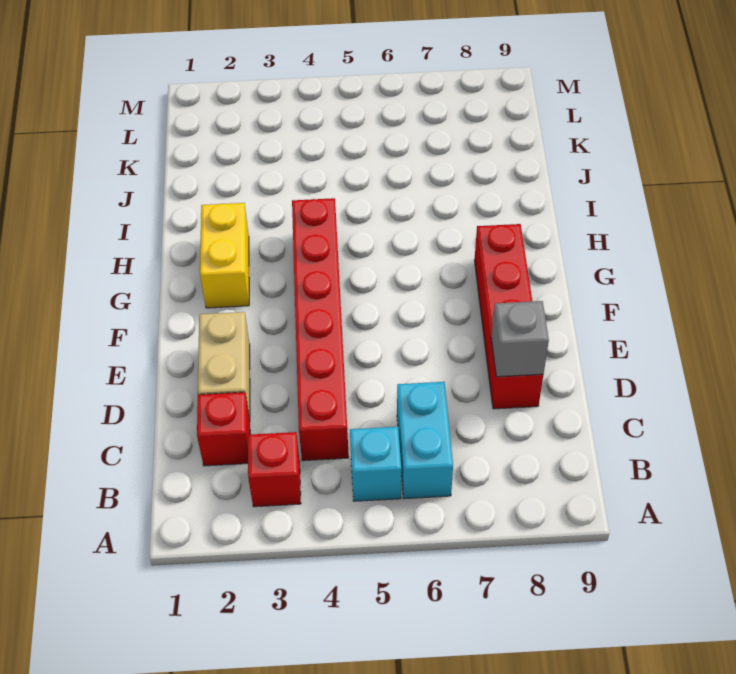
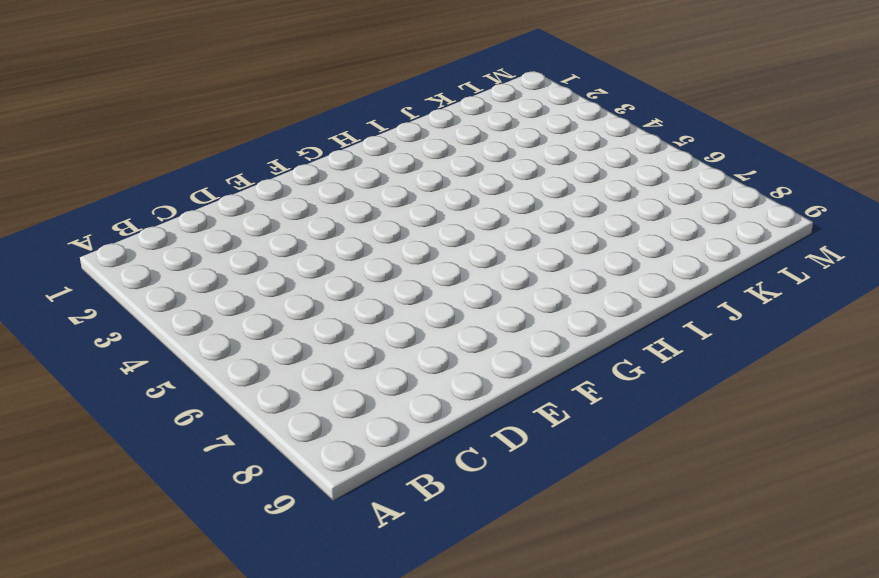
none -> red brick B3 level 1
none -> cyan brick B5 level 1

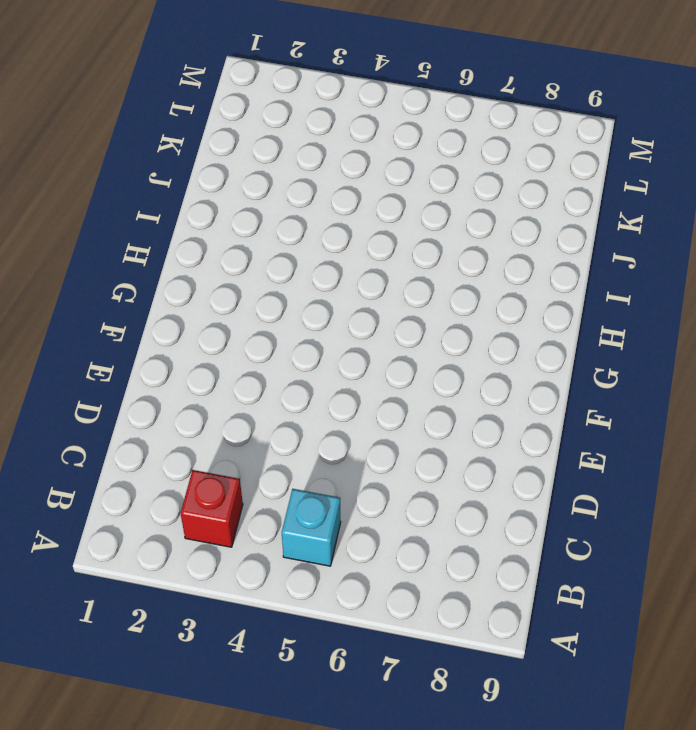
none -> cyan brick B6:C6 level 1
none -> red brick C2 level 1

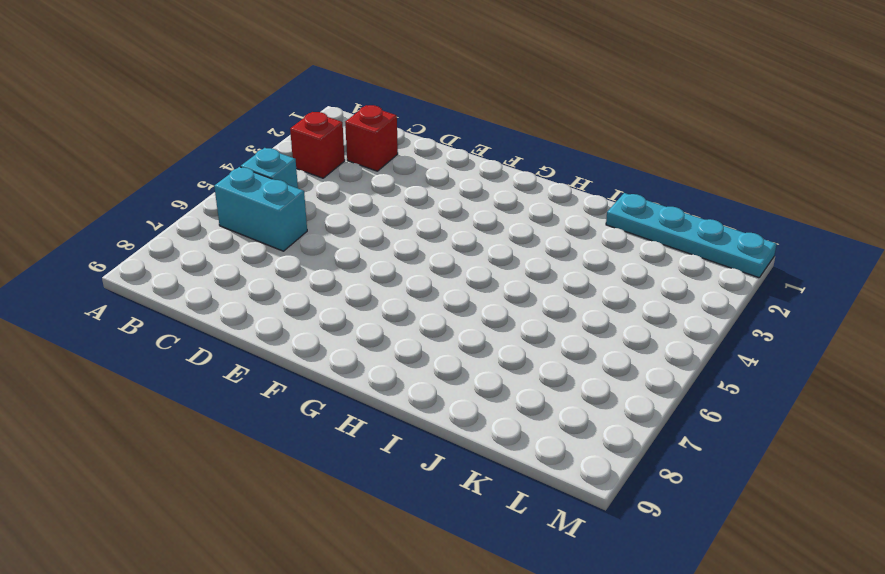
cyan plate J1:M1 level 1 -> none
none -> red brick C4:H4 level 1
none -> tan brick D2:E2 level 1

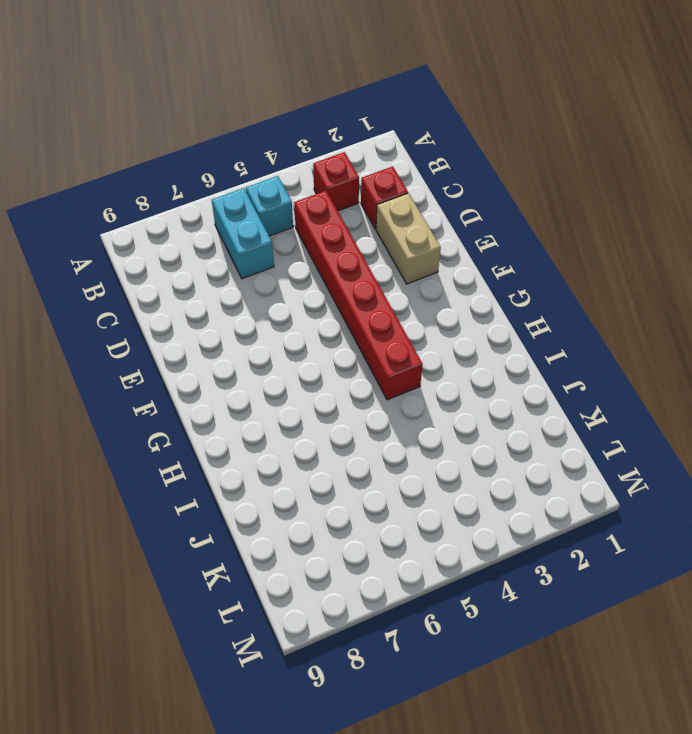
none -> red brick D8:G8 level 1
none -> yellow brick G2:H2 level 1

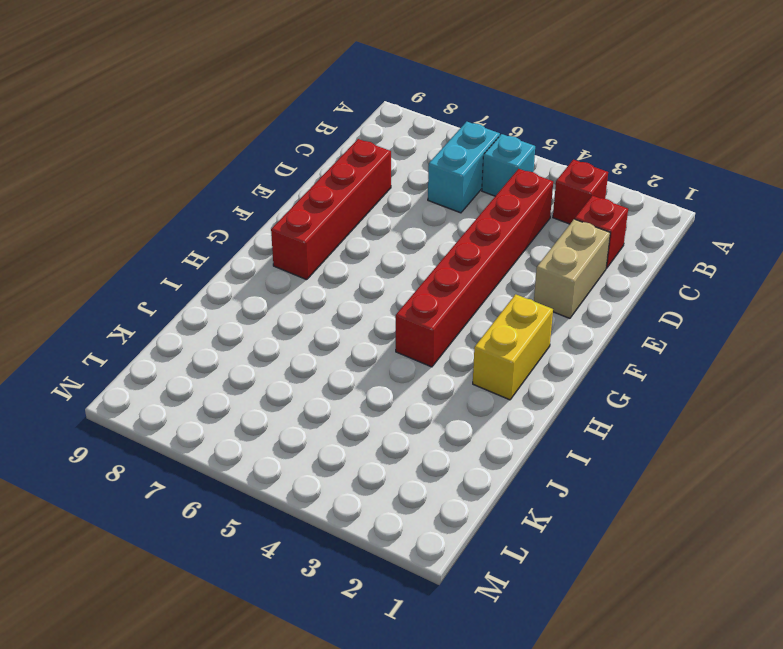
none -> grey brick D8 level 2

